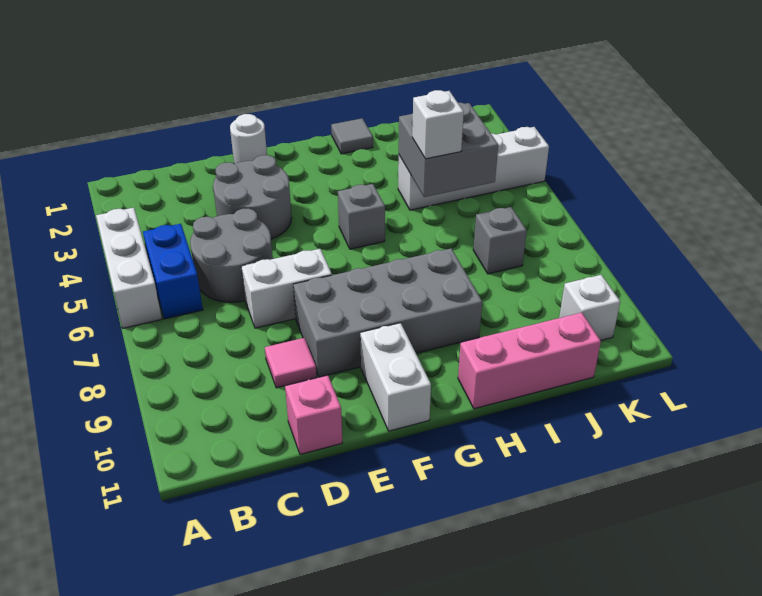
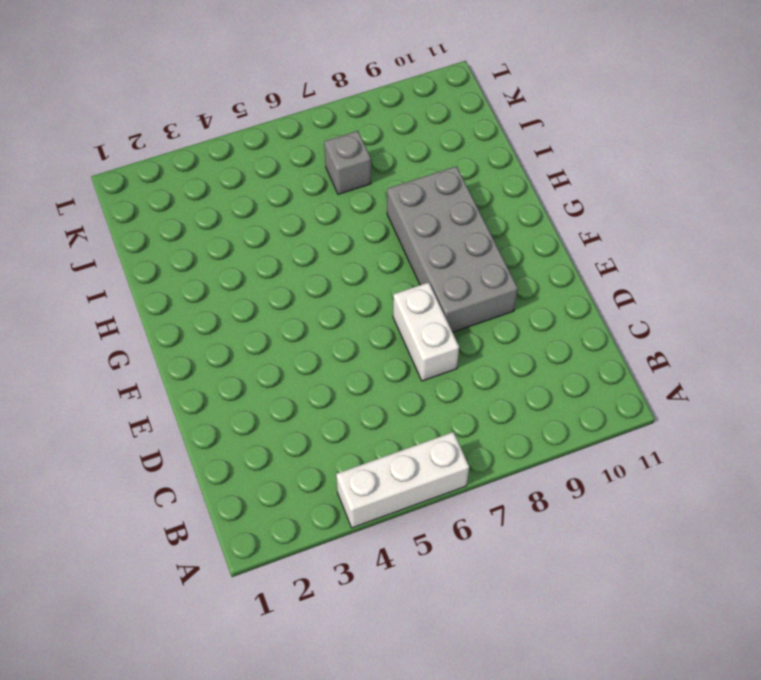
none -> blue brick B5:B6 level 1
none -> grey round brick C5:D6 level 1
none -> grey round brick D3:E4 level 1

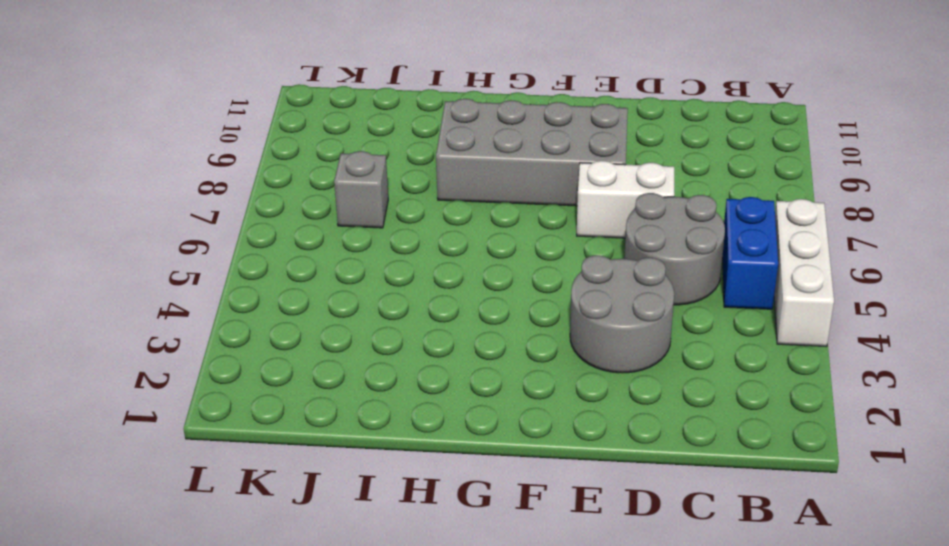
none -> pink tile D9 level 1
none -> pink brick D11 level 1
none -> white round brick E1 level 1

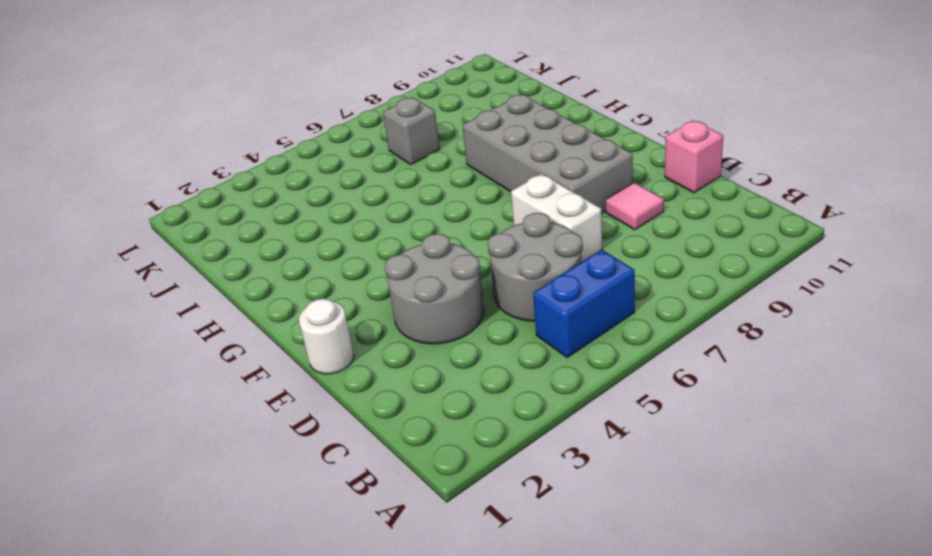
none -> white brick A4:A6 level 1
none -> white brick F10:F11 level 1
none -> grey brick G5 level 1

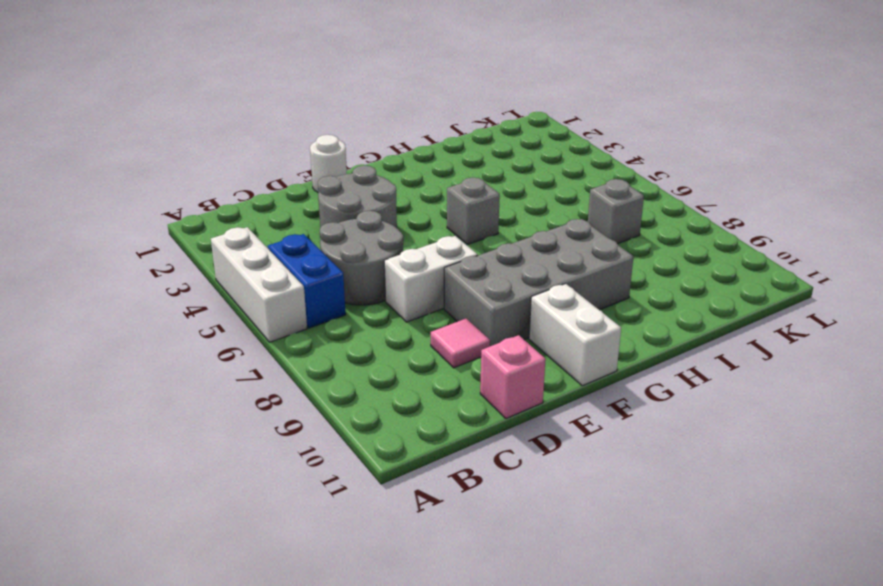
none -> grey tile H1 level 1
none -> pink brick H11:J11 level 1
none -> white brick I4:L4 level 1

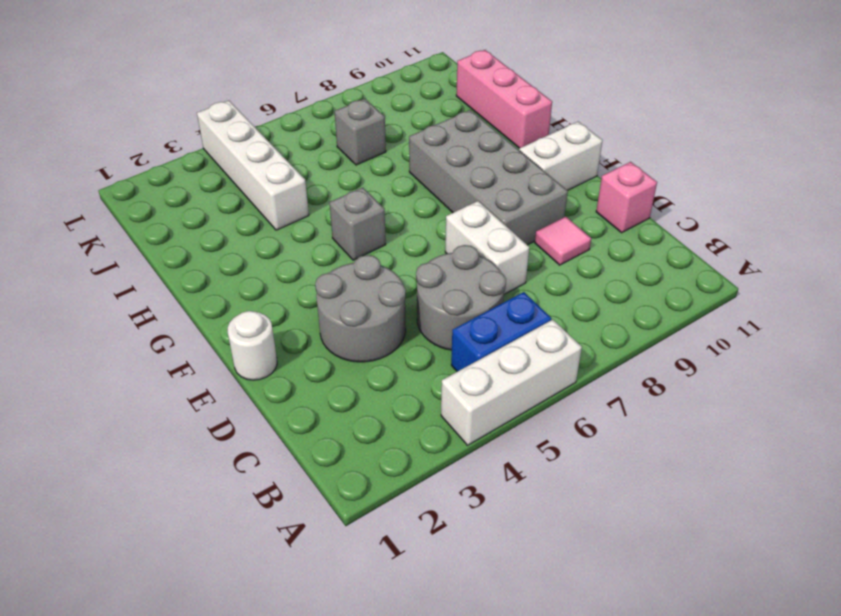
none -> grey tile H1 level 1
none -> white brick K10 level 1
none -> grey brick I4:J5 level 2

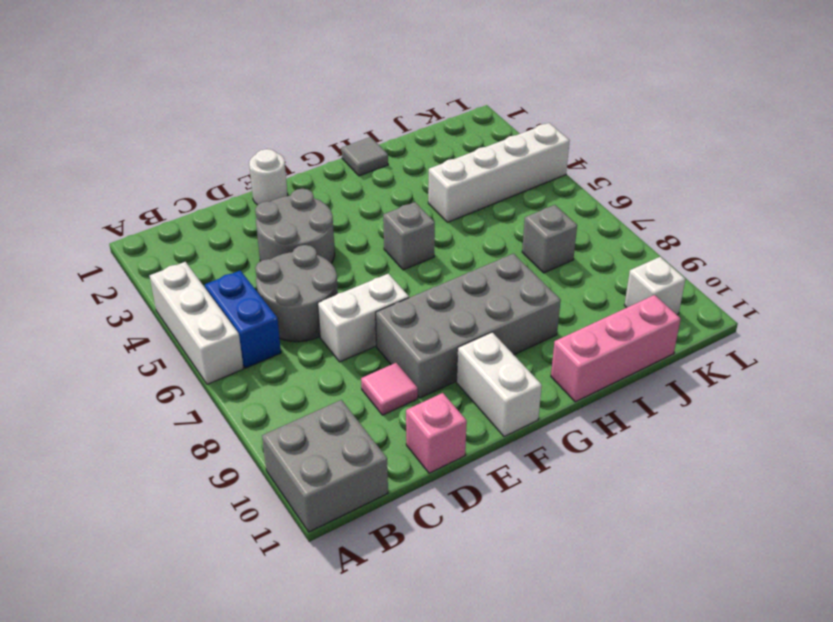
grey brick A10:B11 level 1 -> grey brick I4:J5 level 2
none -> white brick I5 level 3

